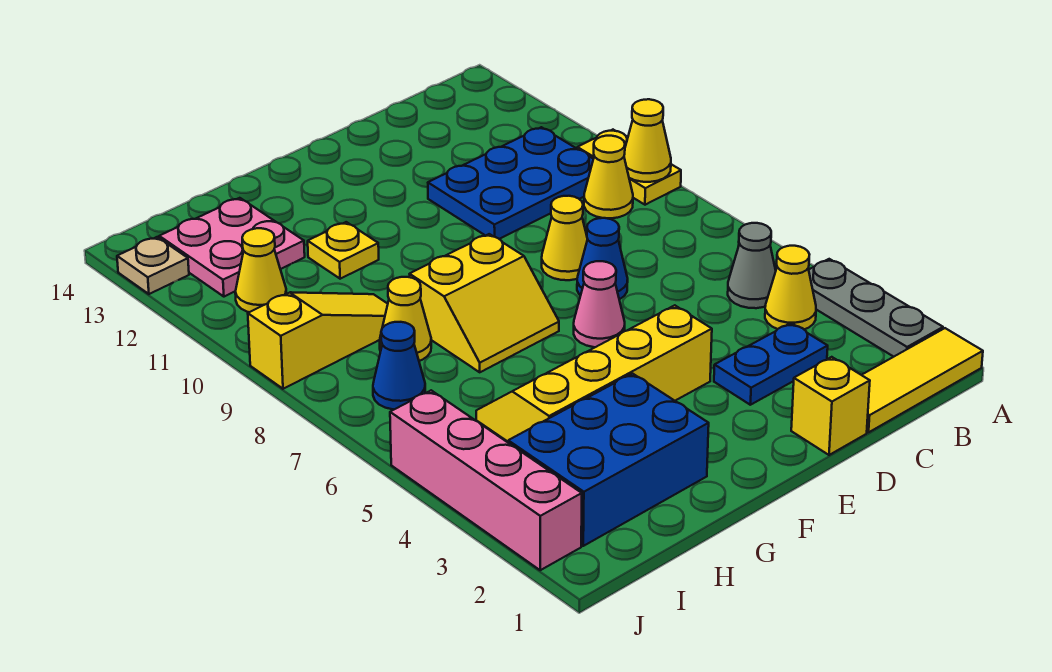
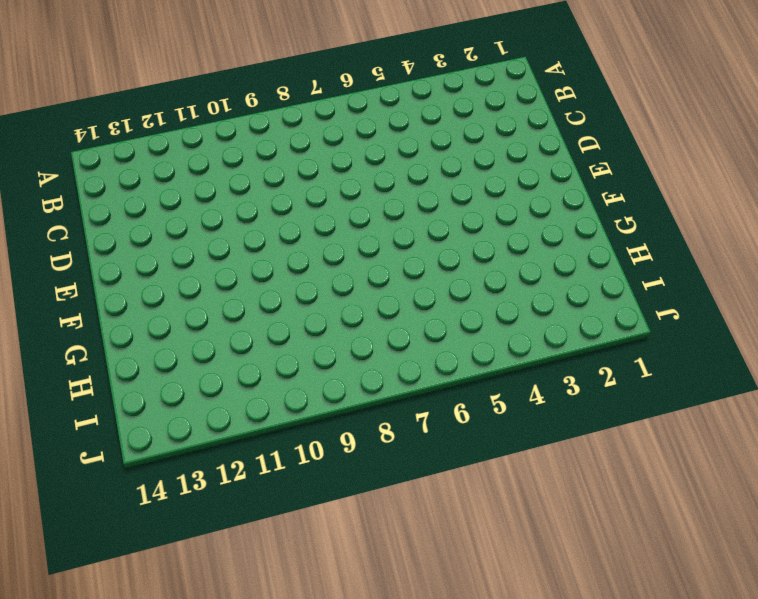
none -> yellow tile A1:C1 level 1
none -> grey plate A2:A4 level 1
none -> yellow plate A9:A10 level 1

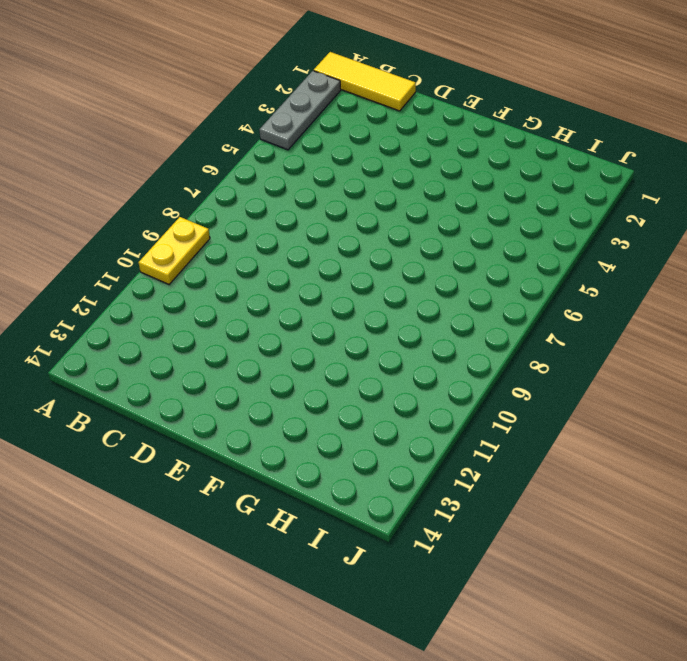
none -> yellow cone B4 level 1
none -> grey cone B5 level 1
none -> yellow cone B9 level 1

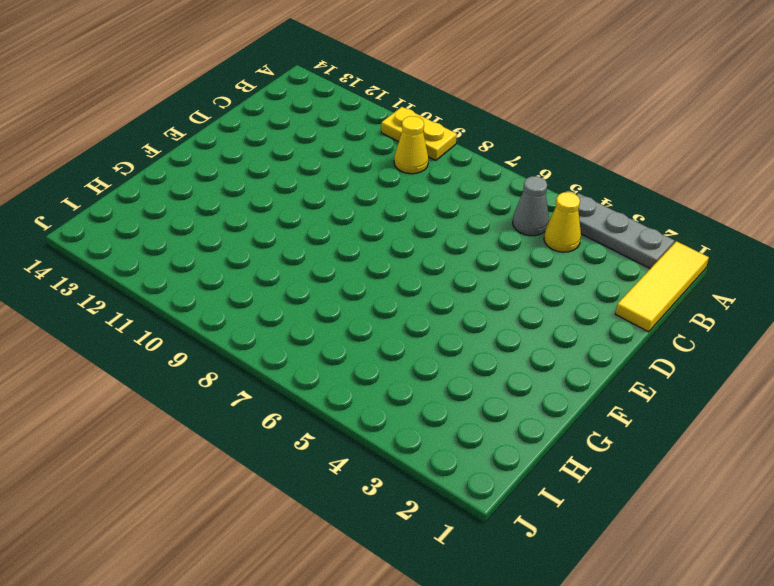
none -> blue plate B10:D11 level 1
none -> blue plate C3:D3 level 1
none -> yellow brick D1 level 1

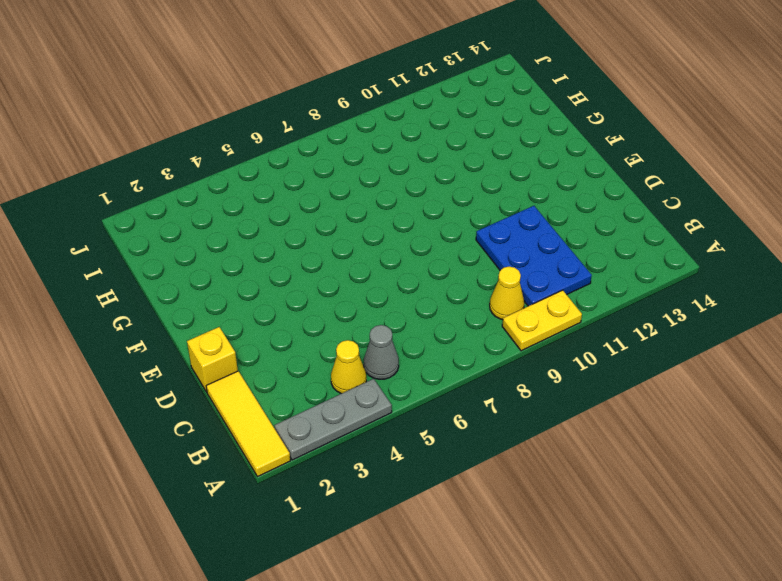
none -> blue plate C3:D3 level 1
none -> blue cone D7 level 1
none -> yellow cone D8 level 1

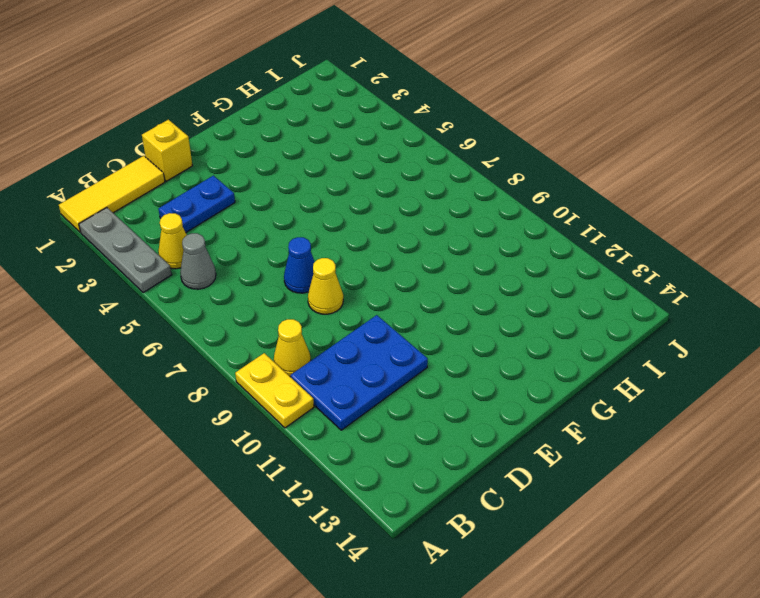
none -> yellow slope E4:H5 level 1 top 4
none -> pink cone E6 level 1
none -> yellow slope F7:G8 level 1 top 8

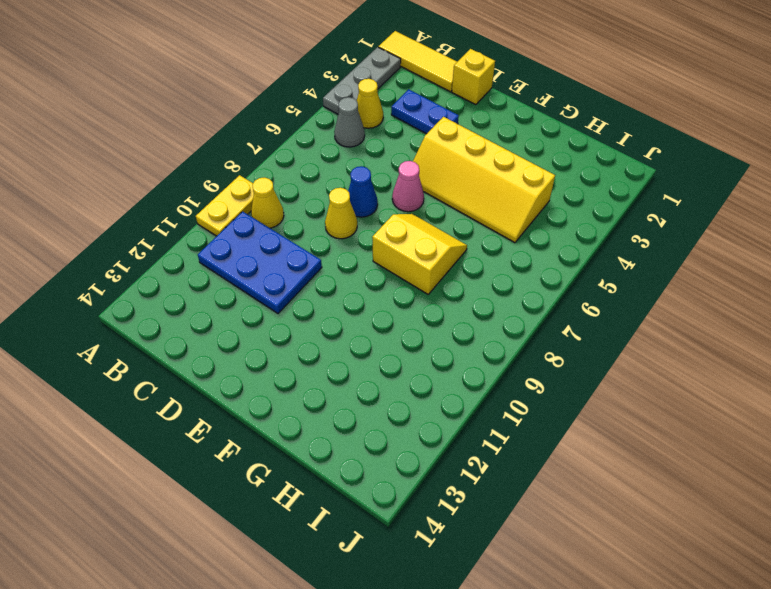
none -> blue brick G2:I3 level 1
none -> yellow plate G11 level 1
none -> yellow cone H8 level 1

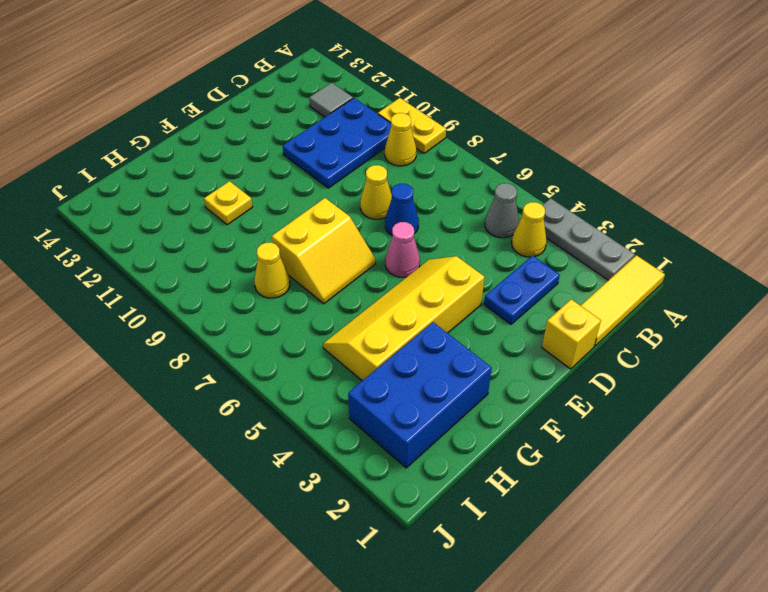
grey tile B12 level 1 -> none
none -> yellow slope H9:J9 level 1 top J
none -> pink plate H12:I13 level 1
none -> blue cone I7 level 1

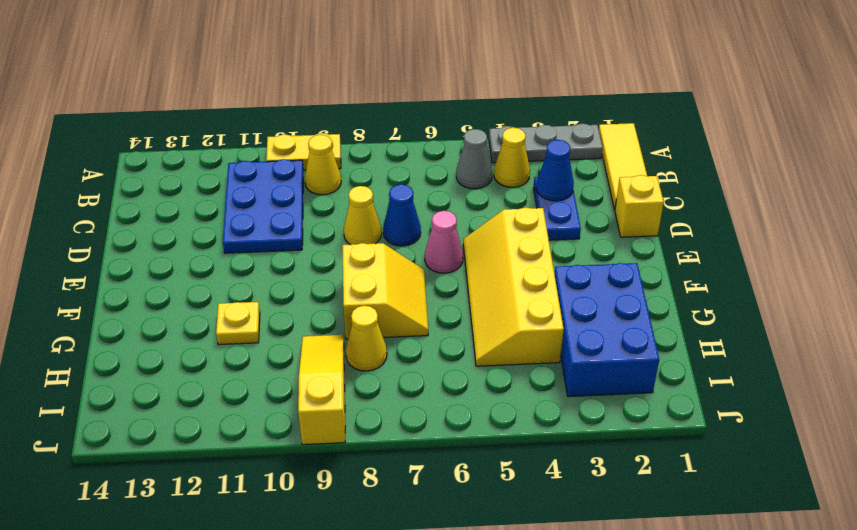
blue cone C3 level 2 -> blue cone I7 level 1
none -> pink plate H12:I13 level 1
none -> yellow cone I11 level 1
none -> pink brick J2:J5 level 1

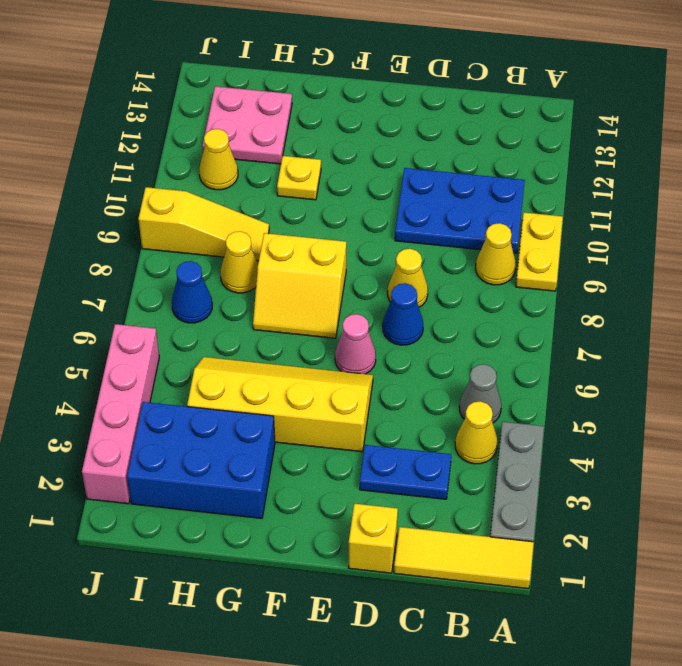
none -> tan plate J13 level 1
none -> yellow cone A9 level 2

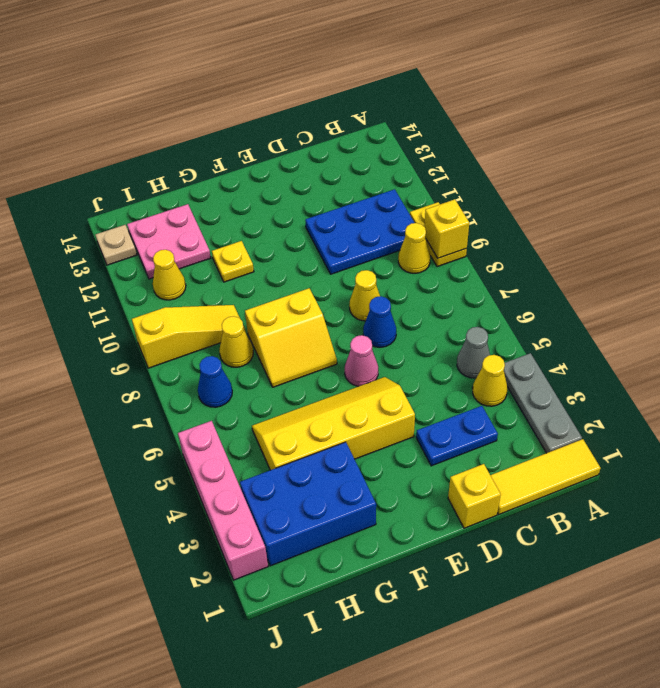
yellow brick A9 level 2 -> yellow cone A9 level 2

